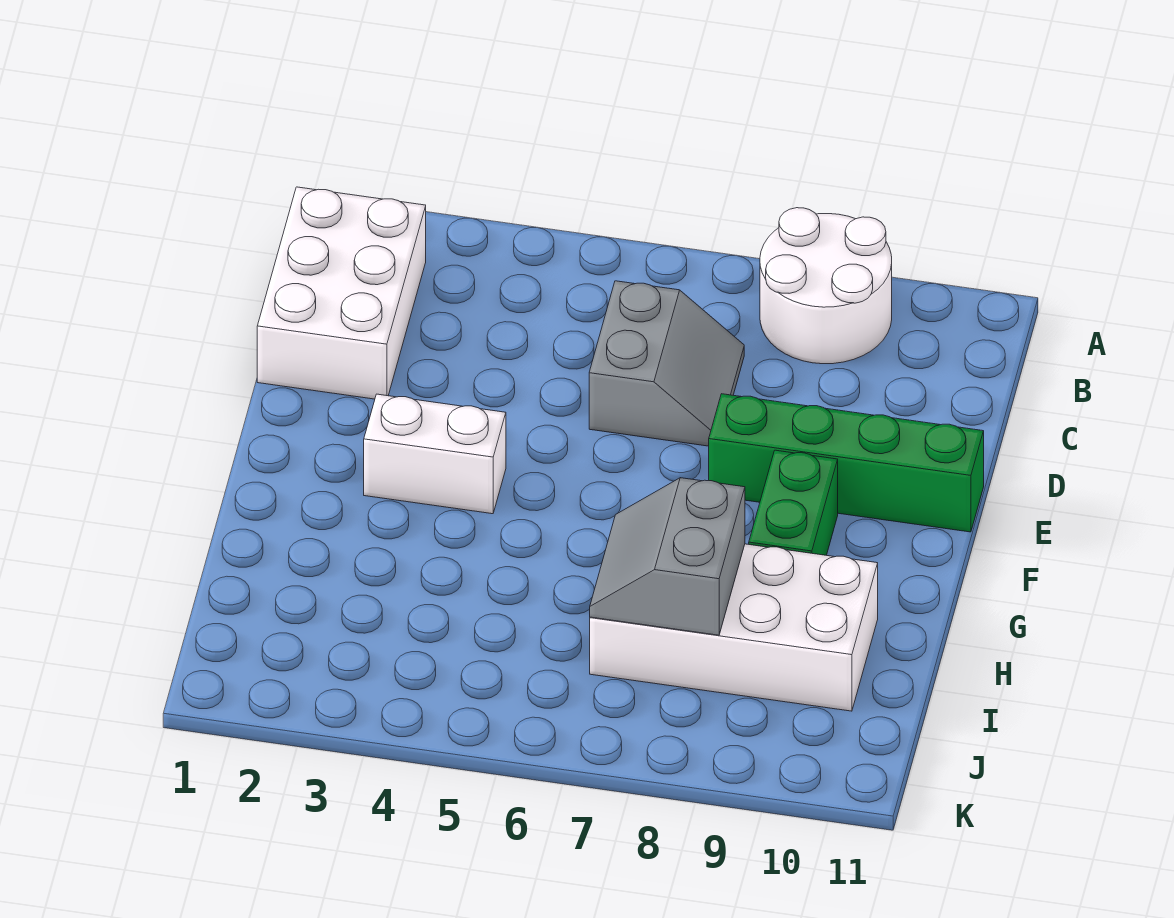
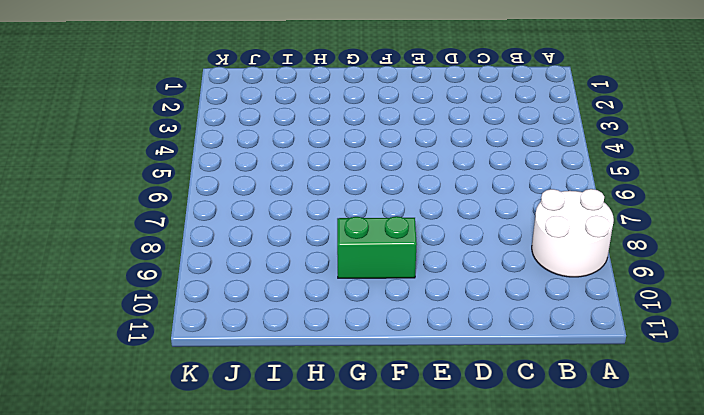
none -> white brick B1:D2 level 1
none -> grey slope C6:D7 level 1 top 6

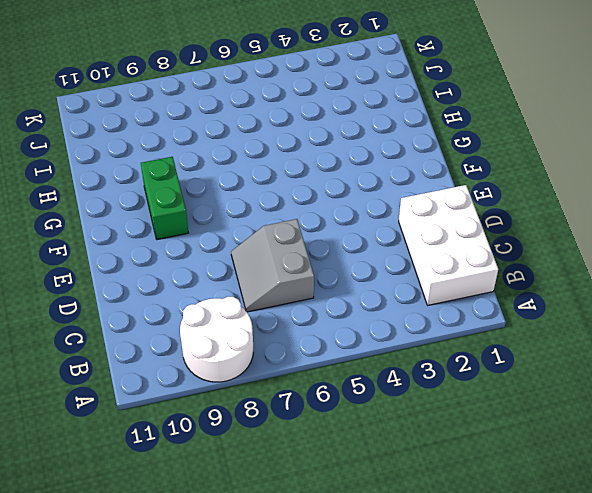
none -> green brick E8:E11 level 1
none -> white brick F3:F4 level 1

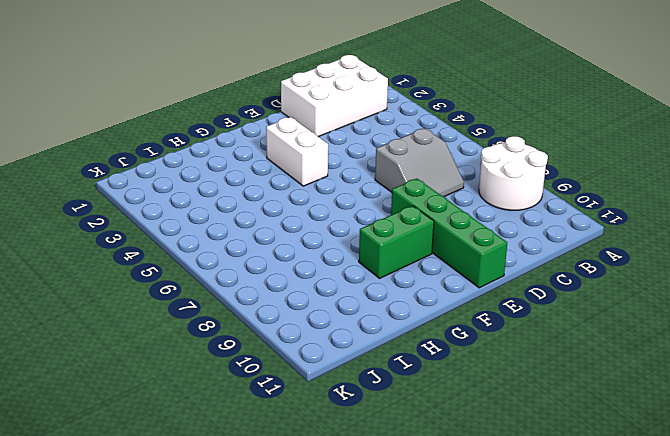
none -> white brick H7:I10 level 1
none -> grey slope H7:I8 level 2 top 8

